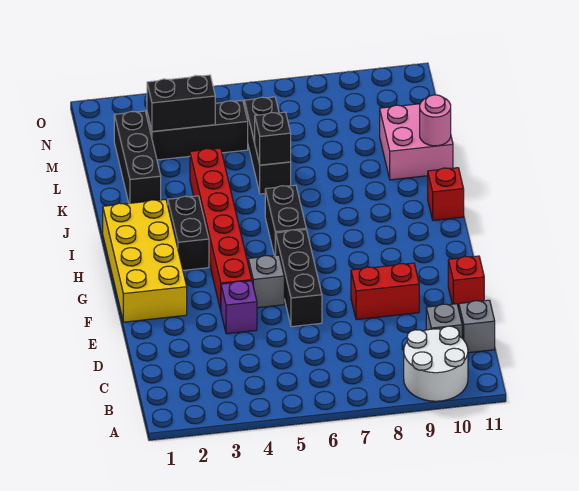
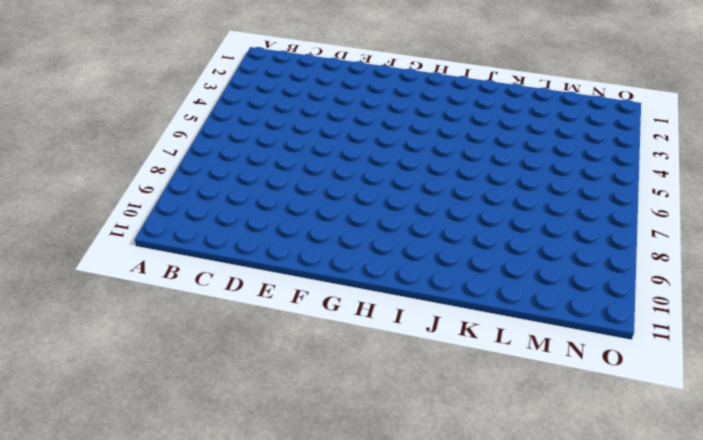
none -> white round brick A9:B10 level 1
none -> grey brick C10 level 1
none -> grey brick C11 level 1

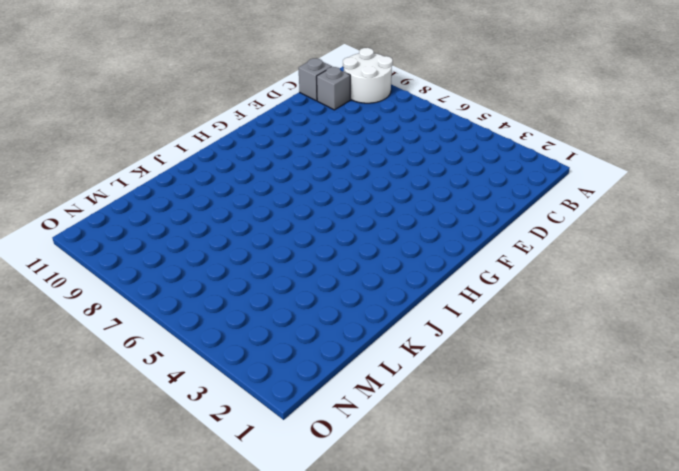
none -> purple brick E4 level 1
none -> black brick E6:G6 level 1
none -> red brick E8:E9 level 1

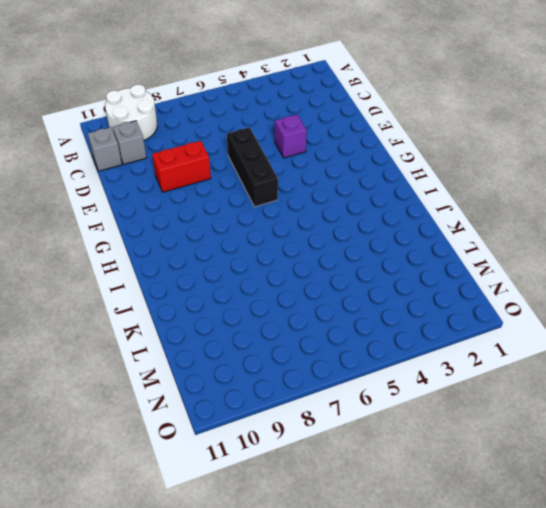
none -> red brick E11 level 1
none -> yellow brick F1:I2 level 1
none -> red brick F4:K4 level 1

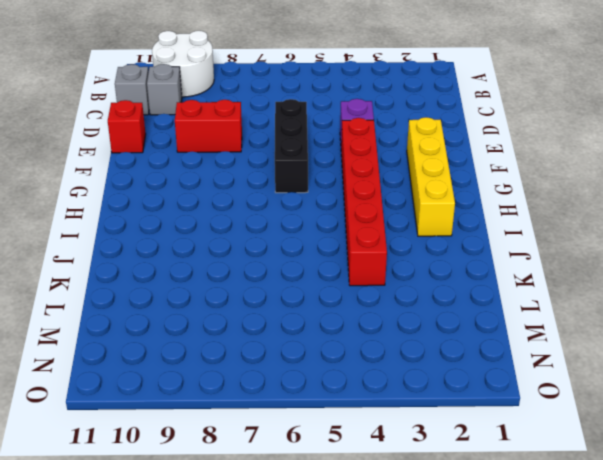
yellow brick F2:I2 level 1 -> yellow brick F1:I2 level 1
none -> grey brick F5 level 1
none -> black brick H3:I3 level 1
none -> black brick H6:I6 level 1

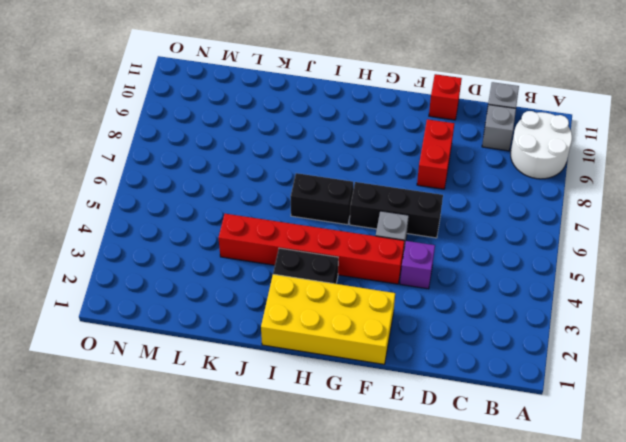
none -> red brick I11 level 1
none -> black brick K2:M2 level 1
none -> black brick K6:M6 level 1

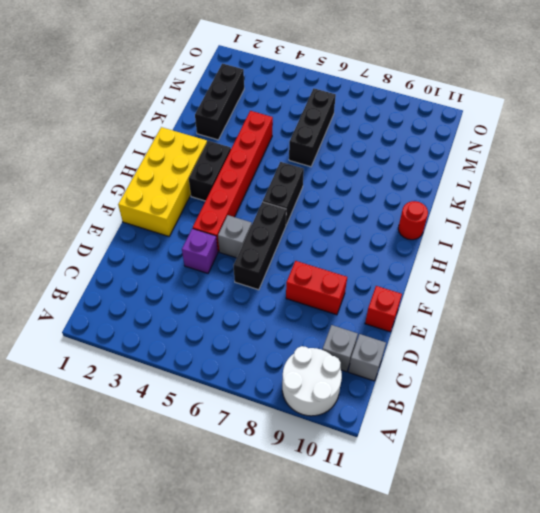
red round brick I11 level 1 -> red brick I11 level 1
none -> pink brick K10:L11 level 1
none -> black brick M3:M5 level 1
none -> black brick K6 level 2

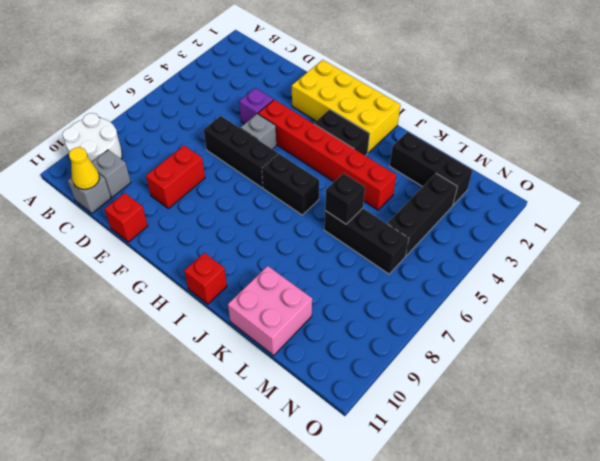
yellow cone C11 level 2 -> none
none -> pink round brick K11 level 2
none -> black brick M3:M4 level 2

